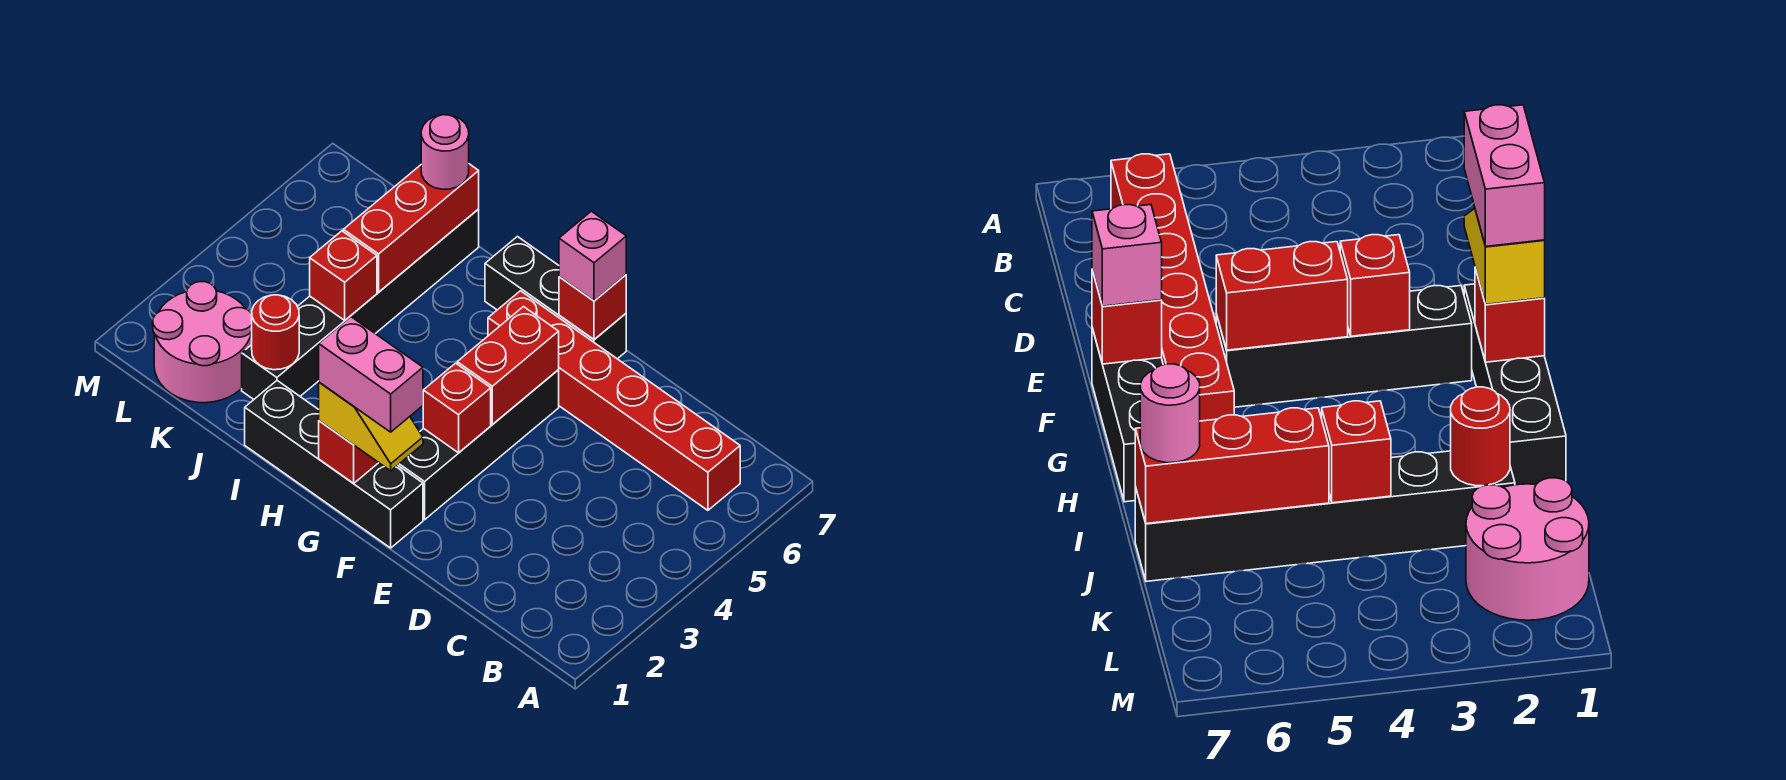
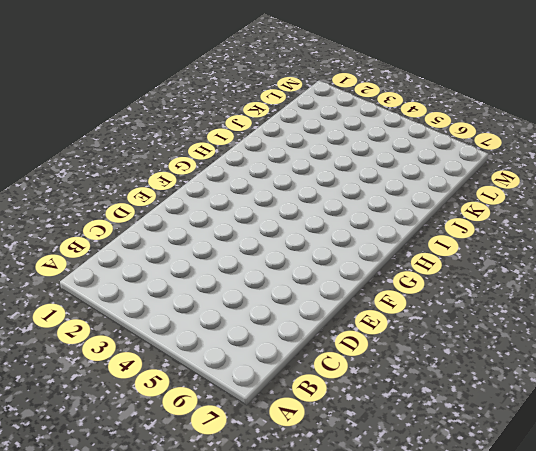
none -> red brick B6:G6 level 1
none -> black brick F1:I1 level 1
none -> black brick F2:F5 level 1

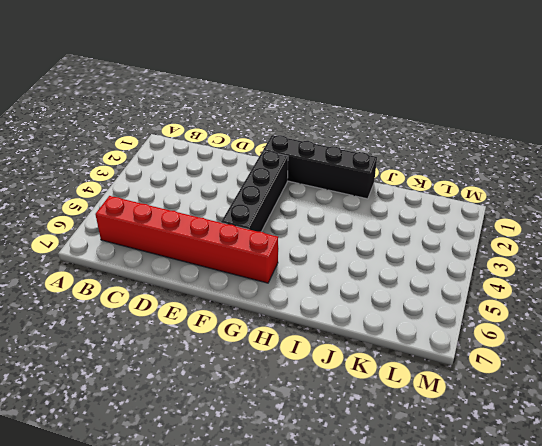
none -> black brick F7:H7 level 1
none -> black brick J2:J7 level 1
none -> pink round brick K1:L2 level 1

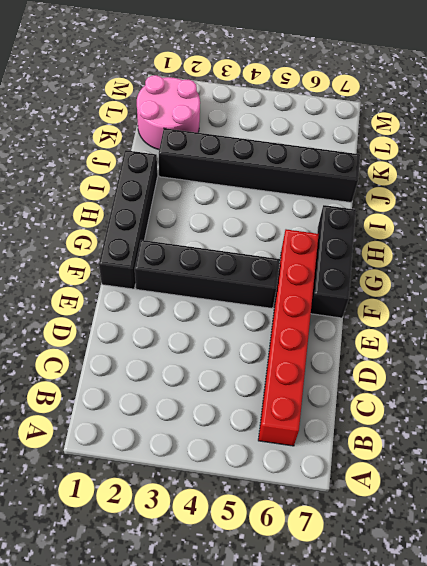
none -> red brick F3 level 2
none -> red brick F4:F5 level 2
none -> red brick F7 level 2

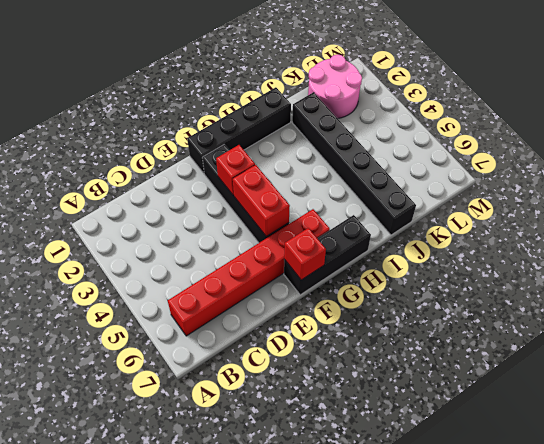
none -> red brick G1 level 2
none -> red round brick J2 level 2
none -> red brick J4 level 2

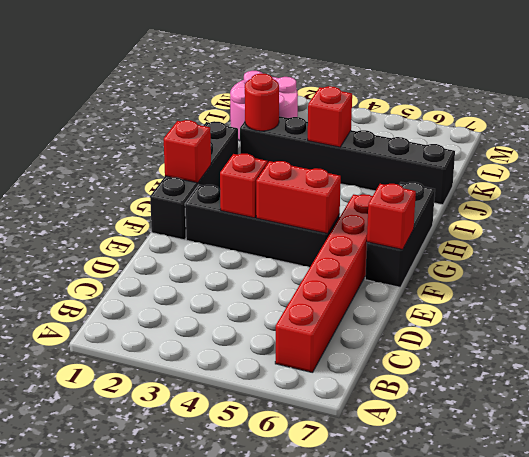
none -> red brick J5:J7 level 2
none -> yellow slope F1:G1 level 3 top G
none -> pink brick F7 level 3

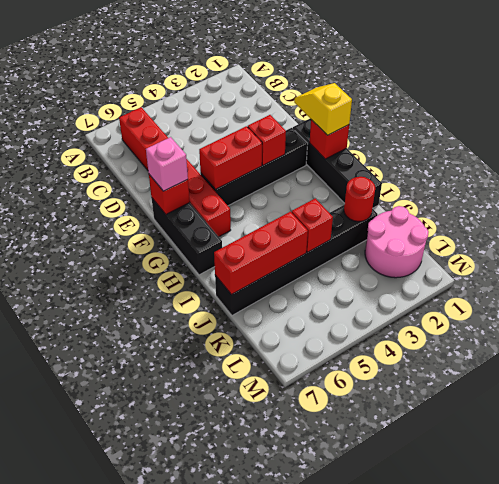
none -> pink round brick J7 level 3
none -> pink brick F1:G1 level 4

